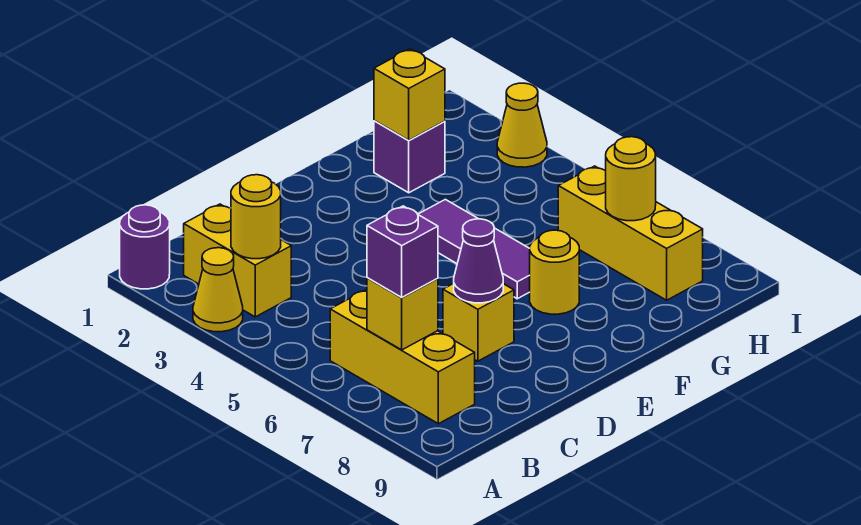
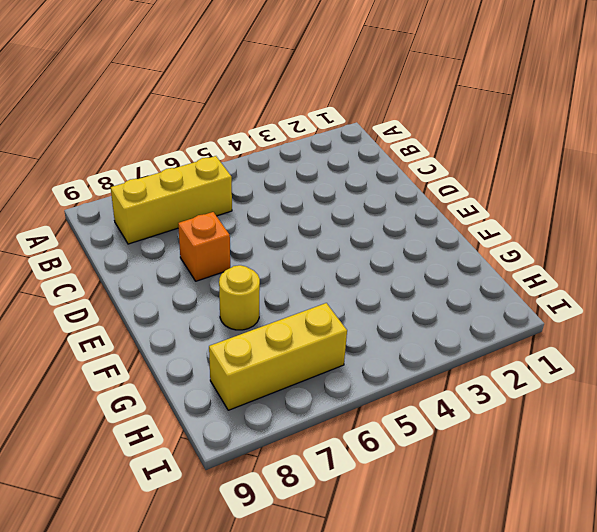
orange brick D7 level 1 -> yellow brick D7 level 1
none -> purple round brick A1 level 1
none -> yellow cone A3 level 1
none -> yellow brick B2:B3 level 1

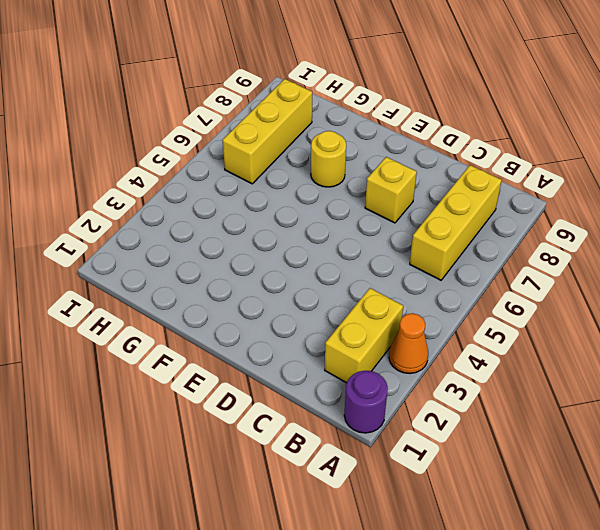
orange cone A3 level 1 -> yellow cone A3 level 1
none -> purple tile F4:F6 level 1
none -> purple brick G2 level 1
none -> yellow cone I3 level 1

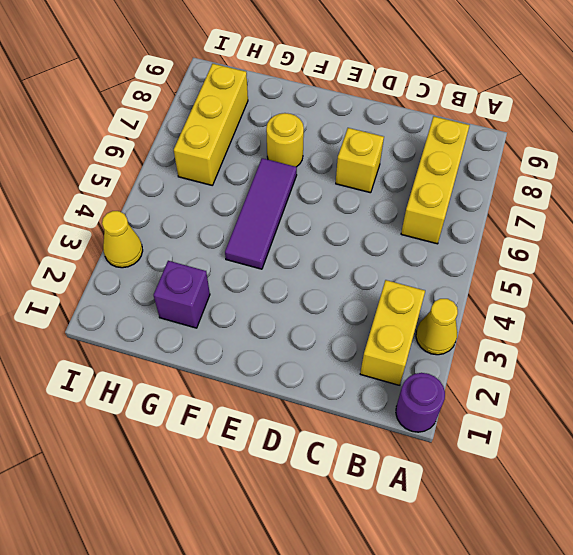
none -> yellow round brick B3 level 2
none -> yellow brick B7 level 2
none -> purple cone D7 level 2

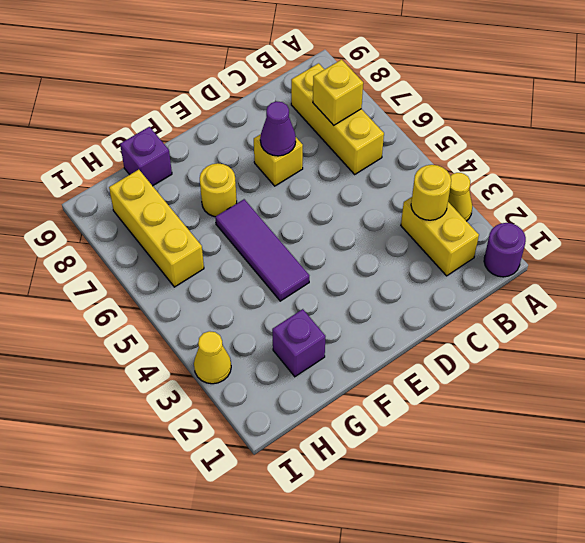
purple brick G9 level 1 -> purple brick B7 level 3
none -> yellow brick G2 level 2
none -> yellow round brick H7 level 2

